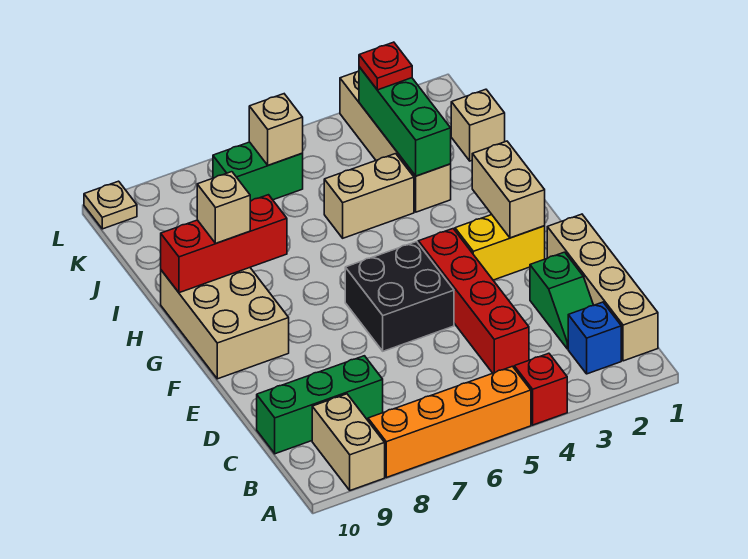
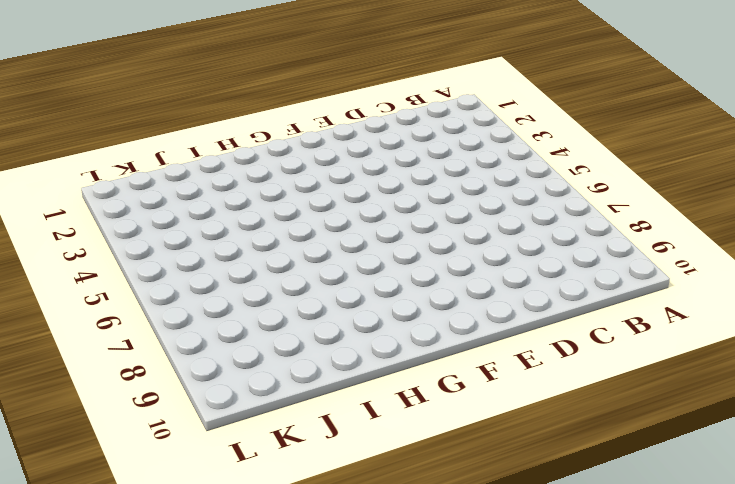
none -> red brick A4 level 1
none -> orange brick A5:A8 level 1
none -> tan brick A9:B9 level 1

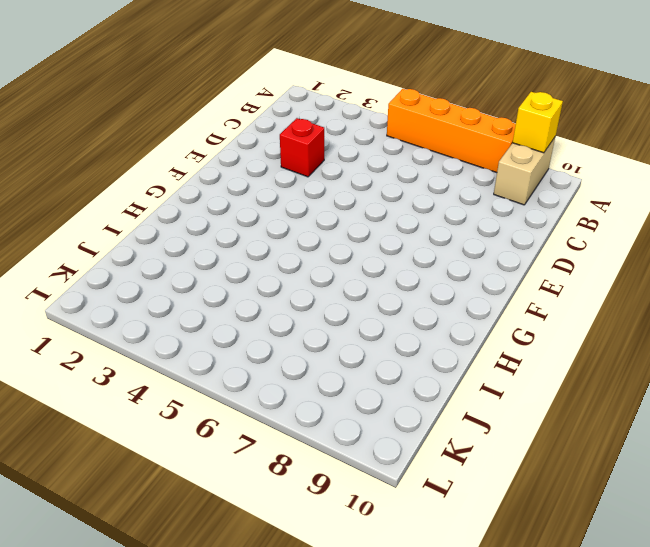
yellow brick A9 level 2 -> none
red brick D3 level 1 -> red brick A4 level 1
none -> tan brick B1:E1 level 1
none -> blue brick B2 level 1
none -> green slope C2:D2 level 1 top D

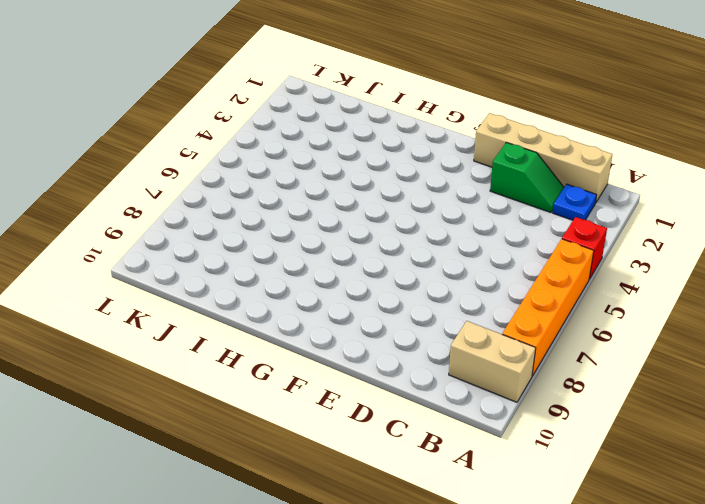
blue plate B2 level 1 -> blue brick B2 level 1
none -> red brick C4:F4 level 1
none -> green brick C8:C10 level 1
none -> black brick E5:F6 level 1

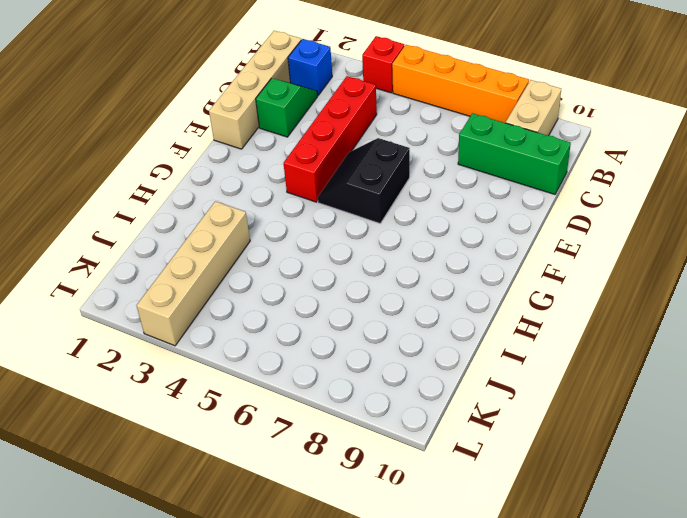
black slope E5:F6 level 1 top 6 -> black brick E5:F6 level 1
none -> yellow brick F2:F3 level 1
none -> tan brick F9:H10 level 1
none -> tan brick I4:I5 level 1

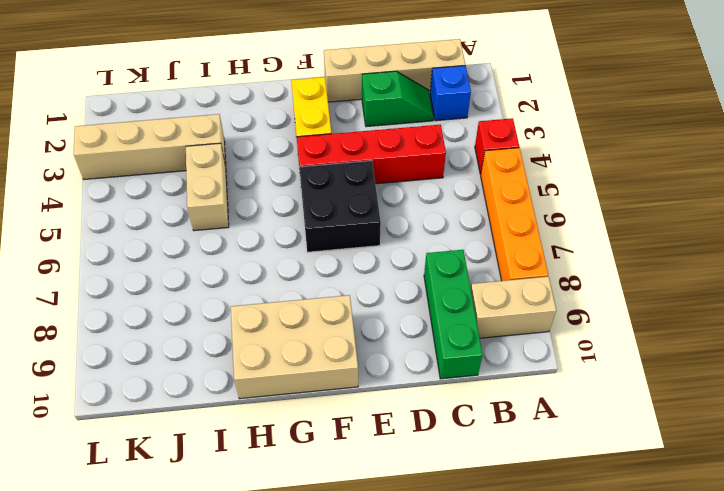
none -> tan brick J1 level 1
none -> green brick K6:K7 level 1
none -> tan plate L10 level 1

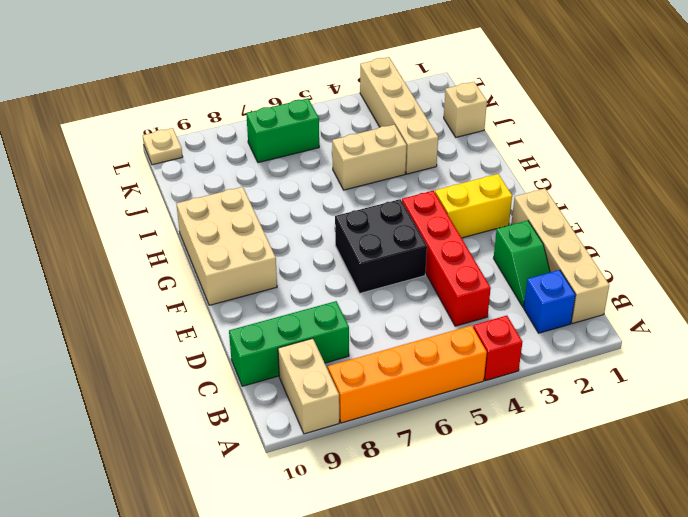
none -> tan brick F2:G2 level 2
none -> red brick H8:H10 level 2
none -> green brick I3:K3 level 2

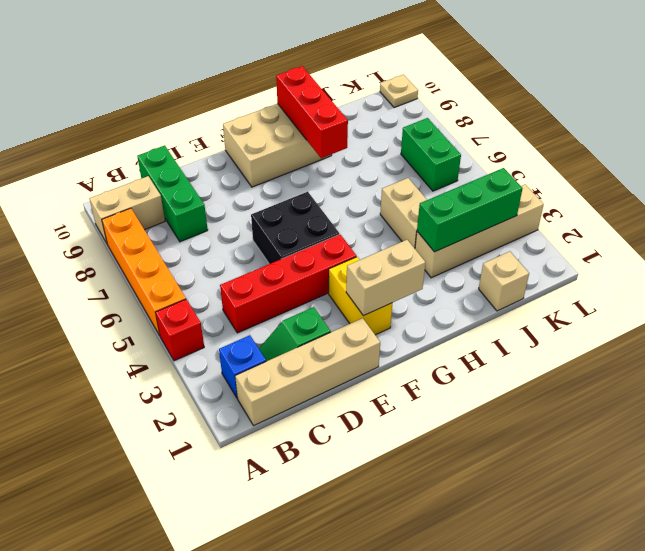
none -> tan brick K6 level 2
none -> tan brick H9 level 3
none -> red plate K3 level 3

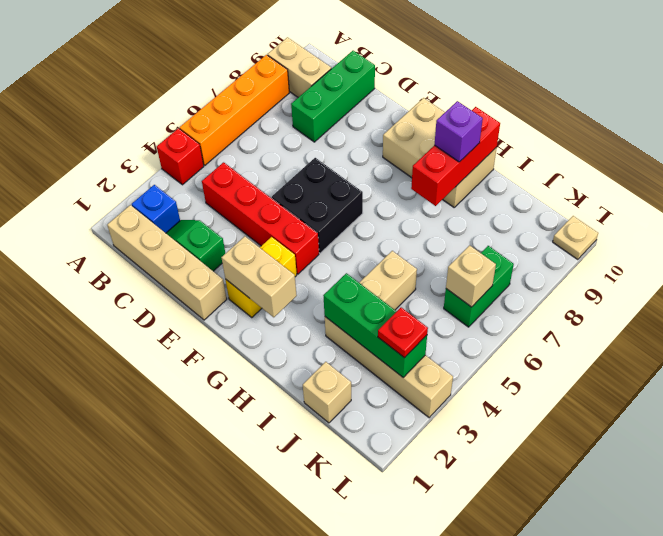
purple brick H9 level 3 -> tan brick H9 level 3

